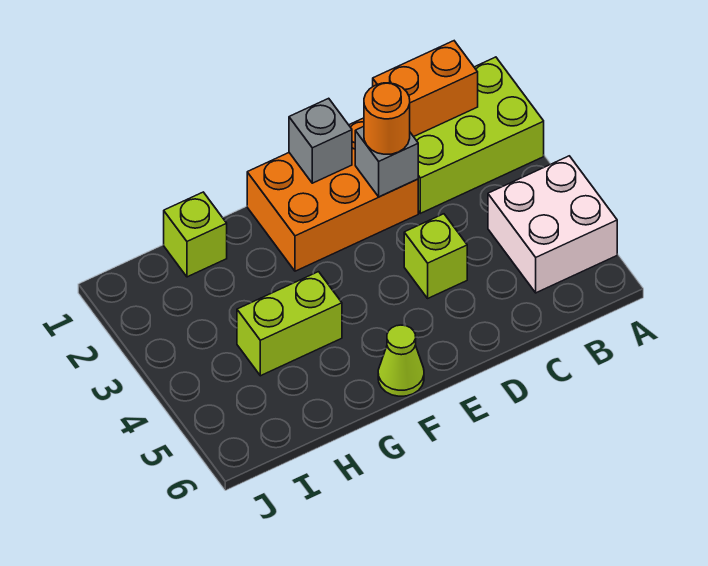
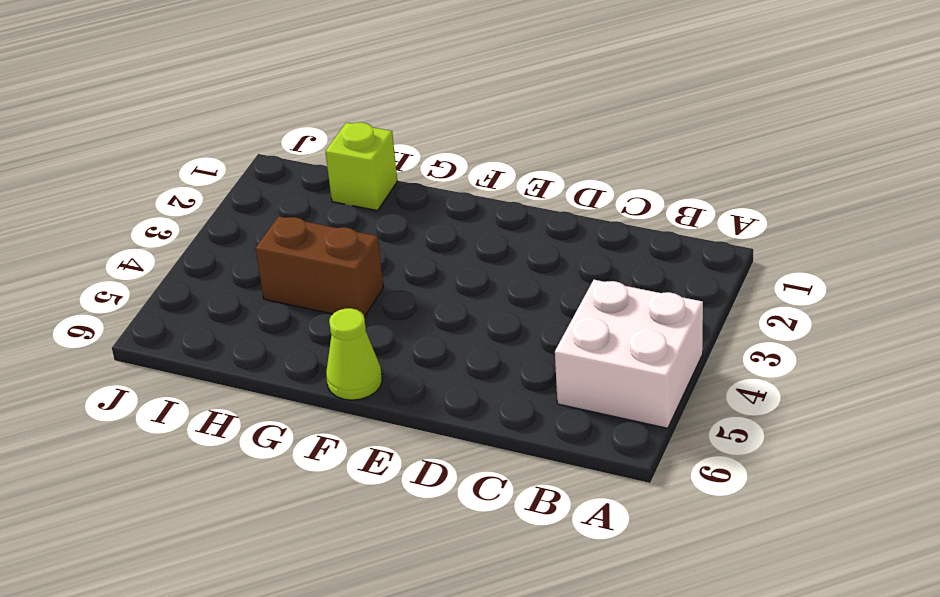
brown brick G4:H4 level 1 -> lime brick G4:H4 level 1
none -> lime brick A1:C2 level 1
none -> orange brick D1:F2 level 1

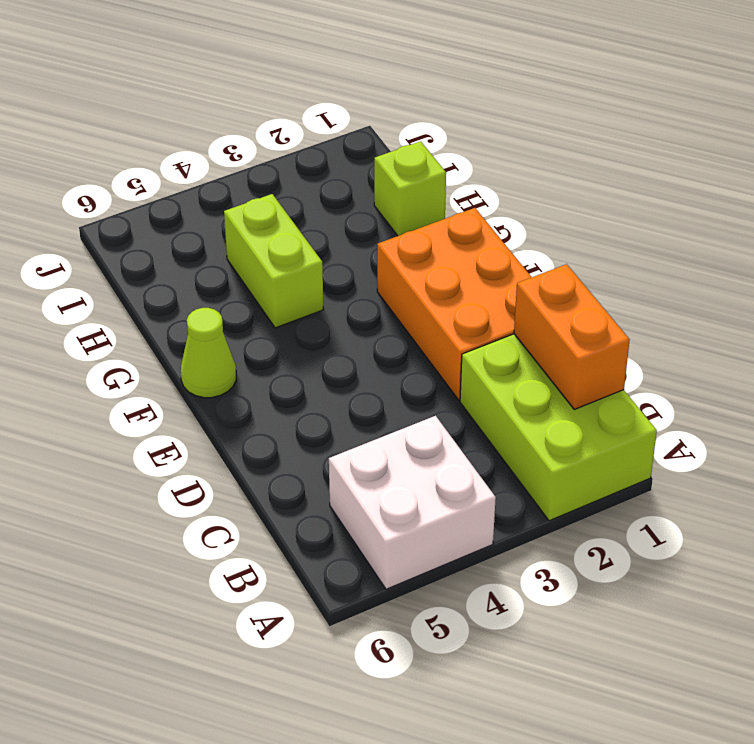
none -> lime brick D4 level 1
none -> grey brick D2 level 2

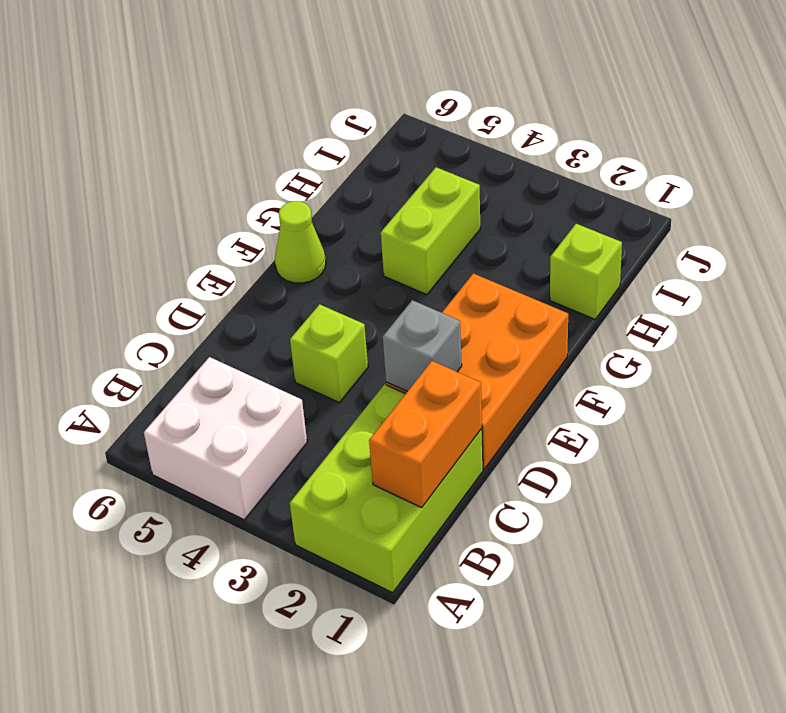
none -> grey brick E1 level 2
none -> orange round brick D2 level 3

